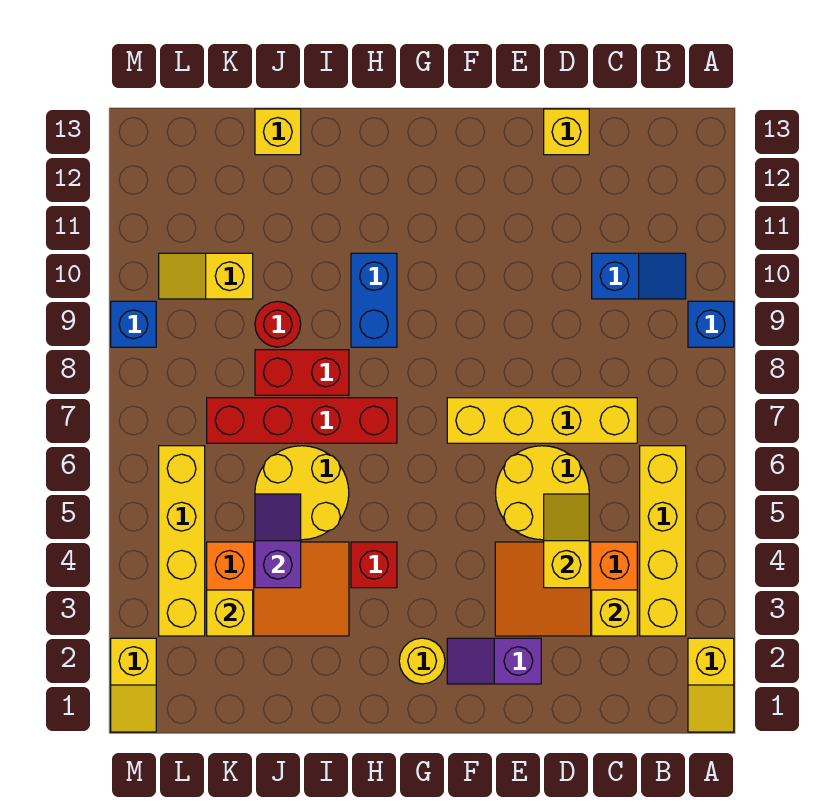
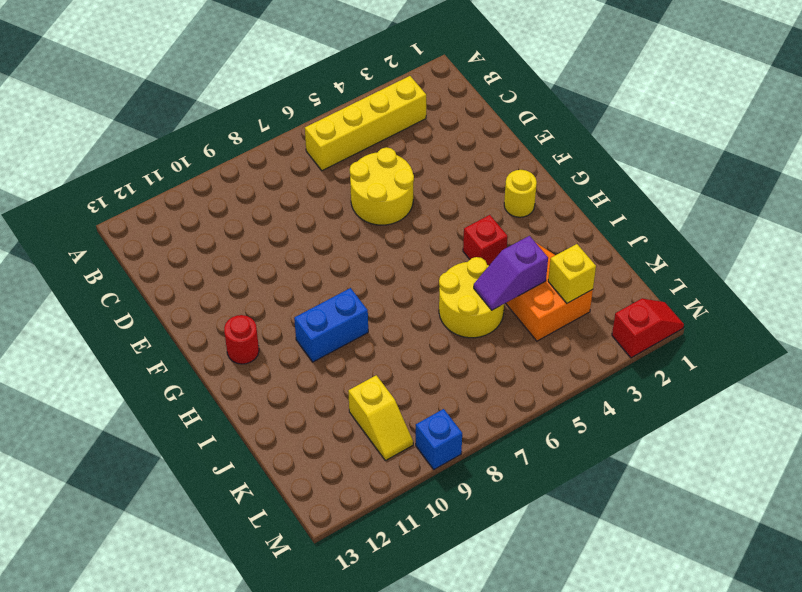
red round brick G12 level 1 -> red round brick J9 level 1
red slope M1:M2 level 1 top 2 -> yellow slope M1:M2 level 1 top 2
none -> yellow slope A1:A2 level 1 top 2
none -> blue brick A9 level 1
none -> blue slope B10:C10 level 1 top C

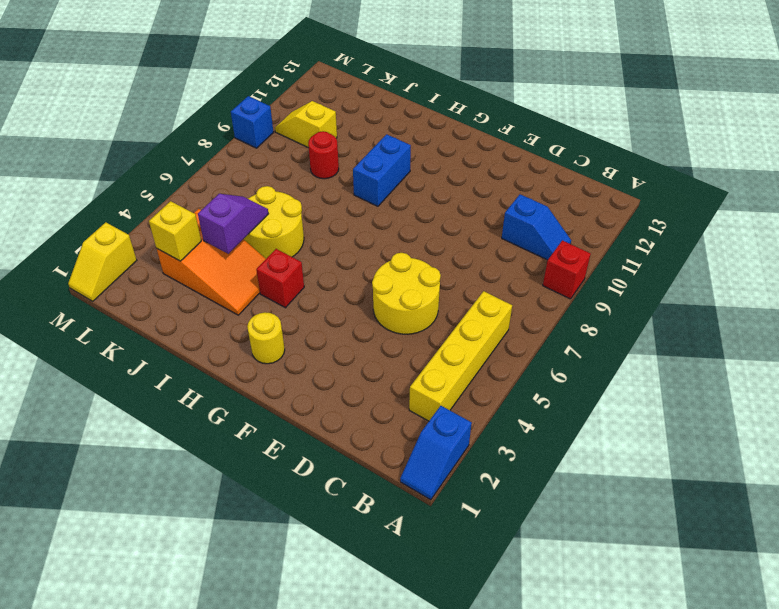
blue slope A1:A2 level 1 top 2 -> yellow slope A1:A2 level 1 top 2
red brick A9 level 1 -> blue brick A9 level 1
none -> orange slope C3:E4 level 1 top C
none -> yellow brick C7:F7 level 1
none -> yellow brick D13 level 1

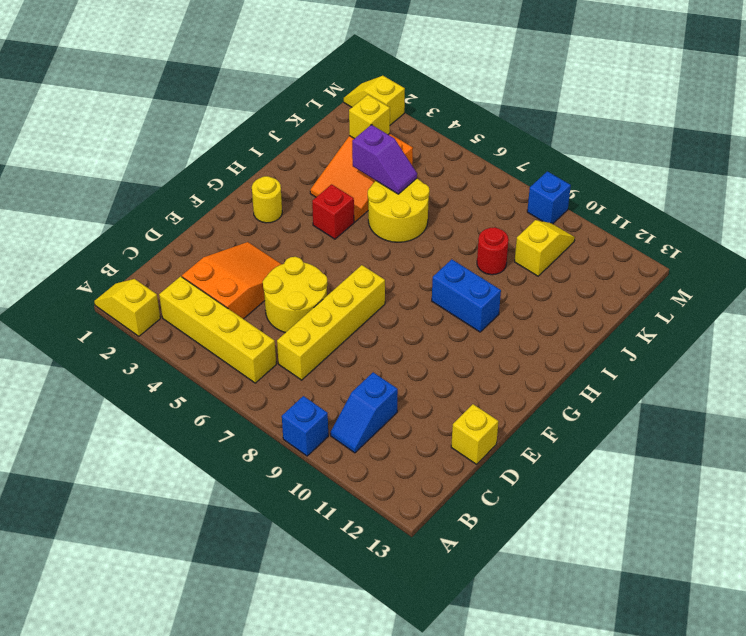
none -> purple slope E2:F2 level 1 top E
none -> red brick H7:K7 level 1
none -> red brick I8:J8 level 1

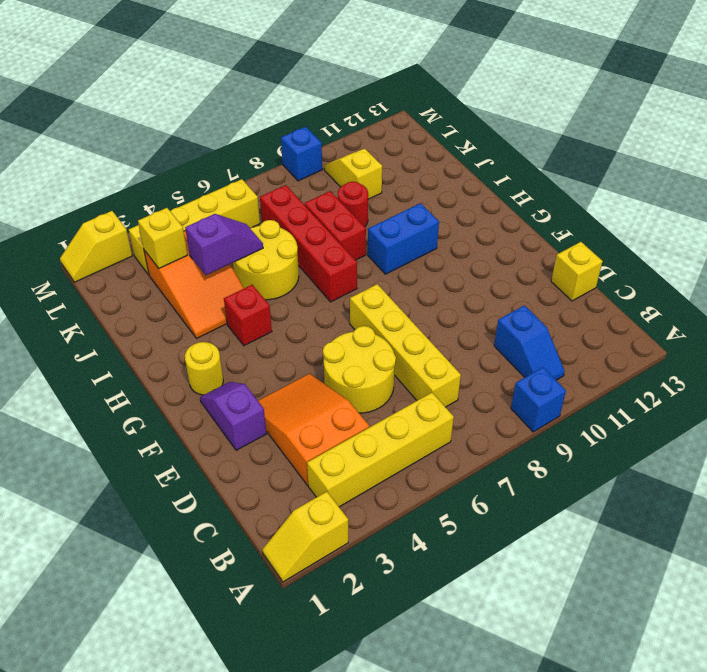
none -> yellow brick J13 level 1
none -> yellow brick C3 level 2
none -> yellow slope D4:D5 level 2 top 4

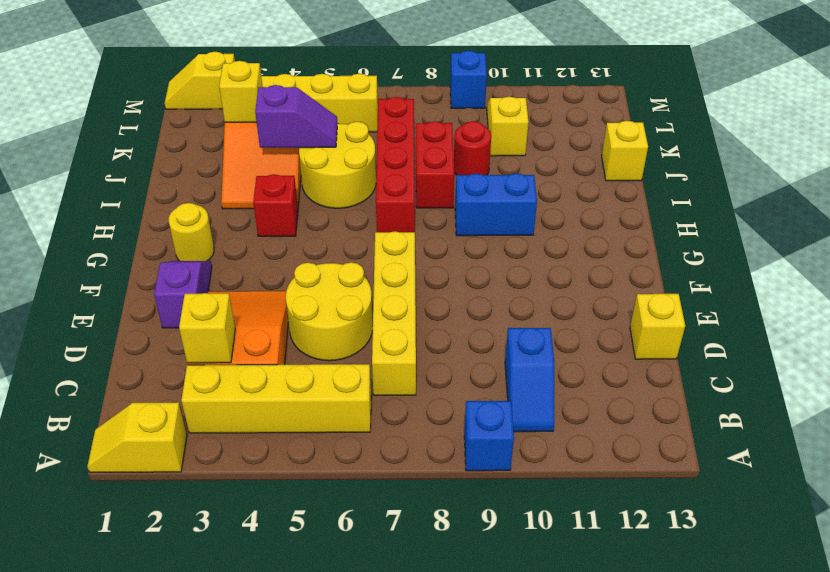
none -> yellow slope D4:D5 level 2 top 4

